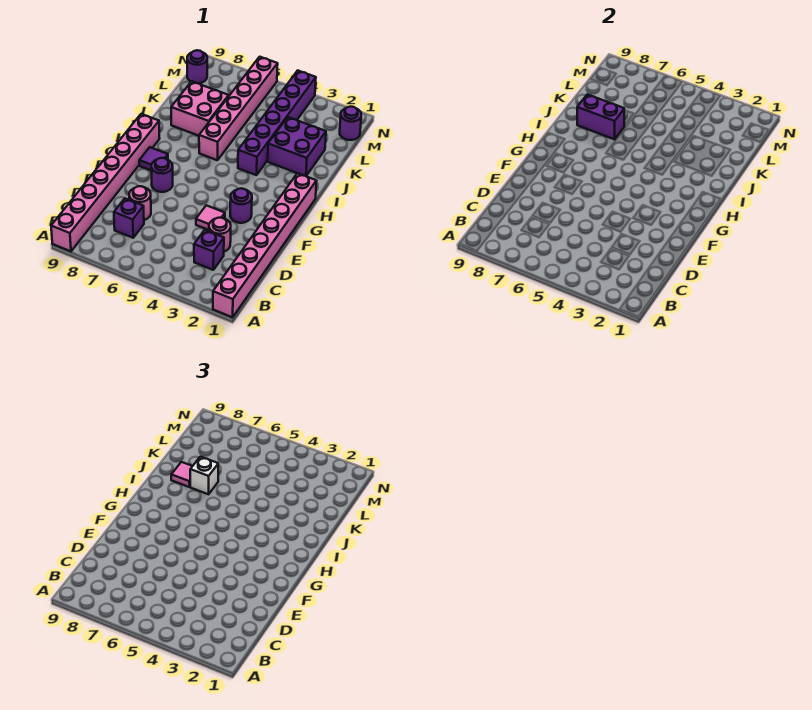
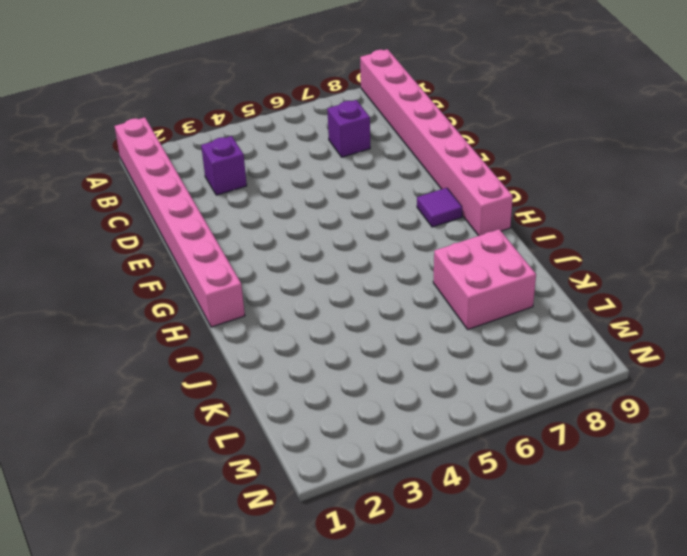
none -> pink round brick D3 level 1
none -> pink round brick D7 level 1
none -> pink tile E4 level 1

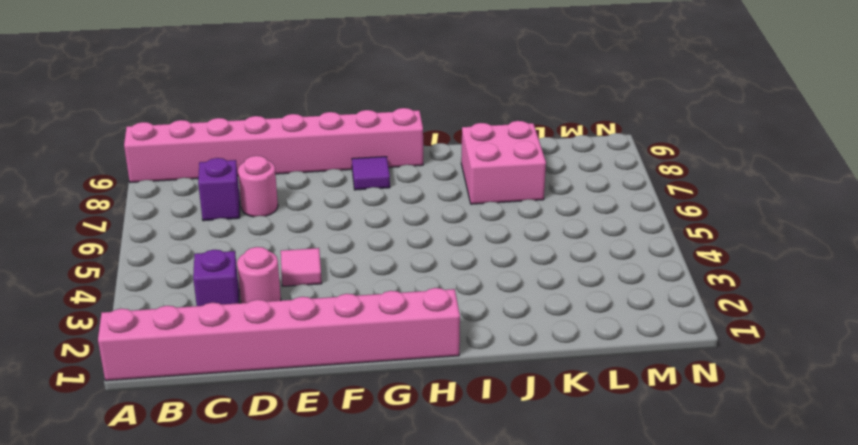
none -> purple round brick F3 level 1
none -> purple round brick F7 level 1
none -> purple brick I4:N4 level 1

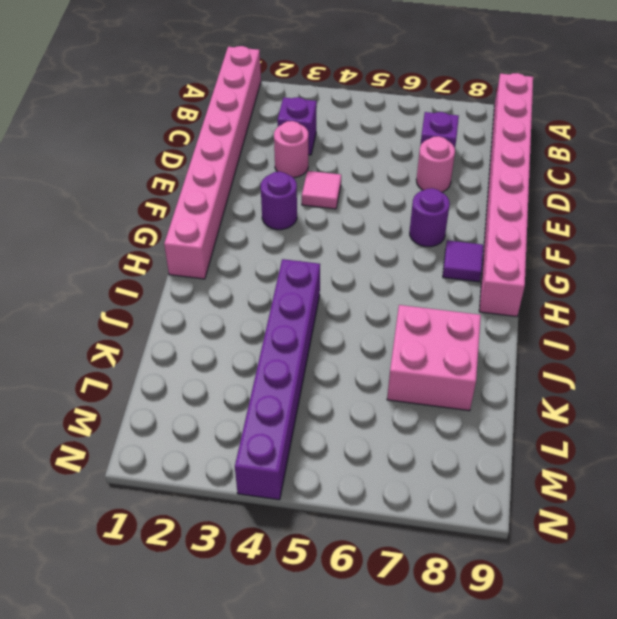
none -> pink brick I6:N6 level 1
none -> purple brick J2:K3 level 1
none -> purple round brick M1 level 1

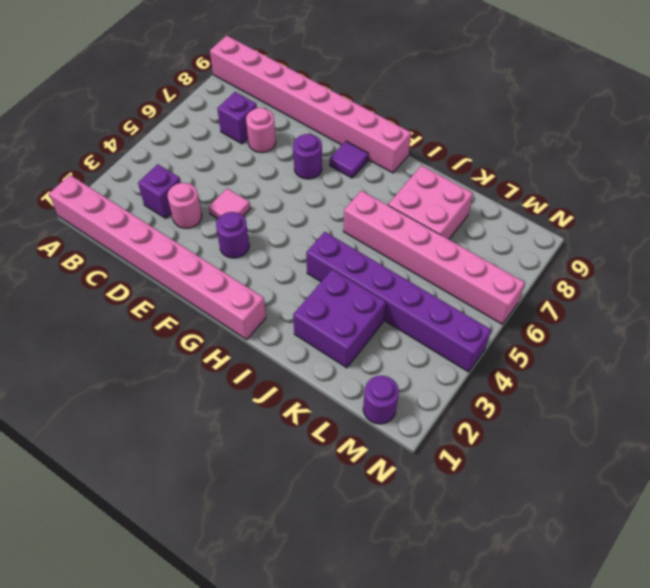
none -> purple round brick M9 level 1
none -> purple brick J7:J8 level 2
none -> white brick J7 level 3

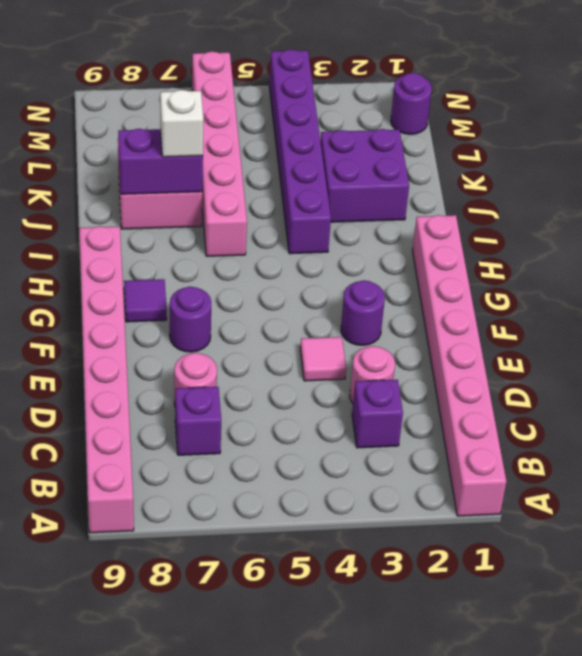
none -> purple round brick M9 level 1
none -> pink tile J8 level 3

